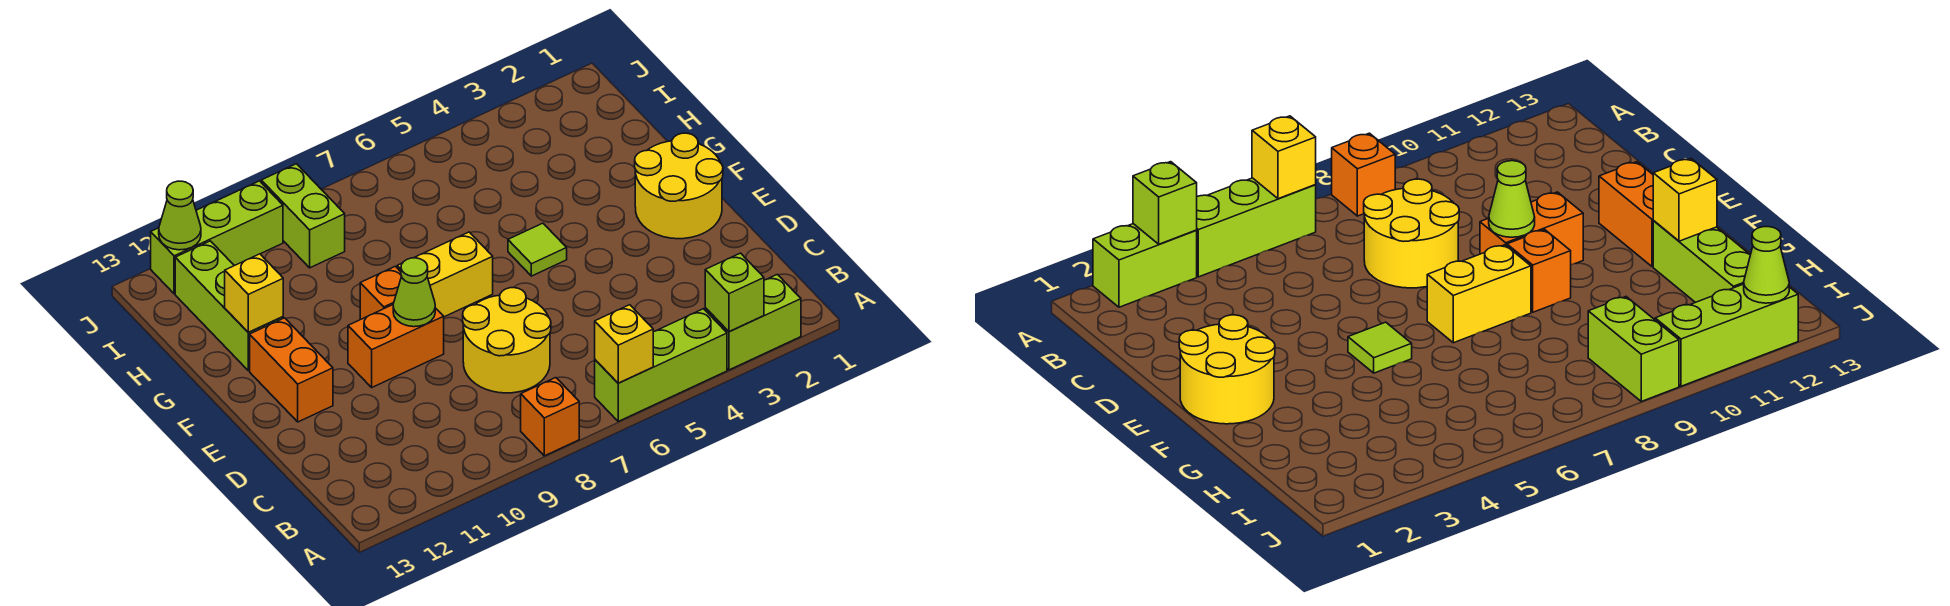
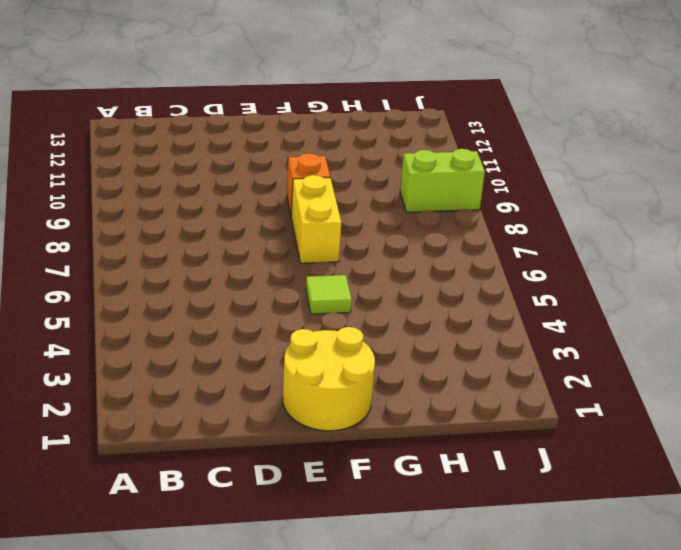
none -> lime brick A2:A3 level 1
none -> lime brick A4:A6 level 1
none -> orange brick A8 level 1

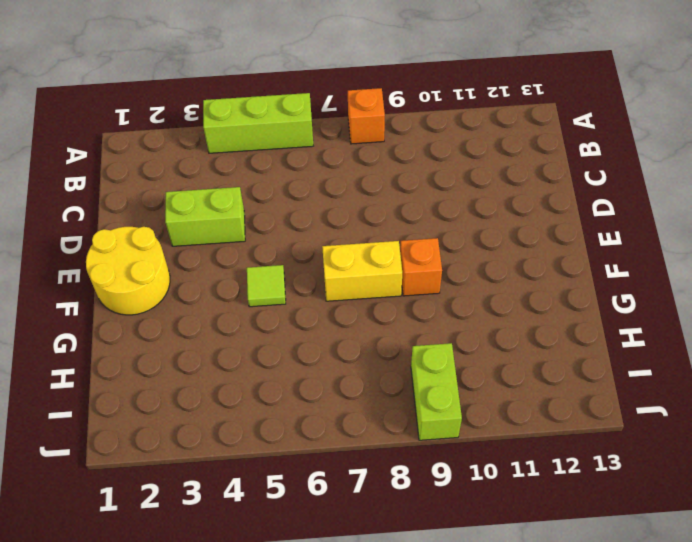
lime brick D3:D4 level 1 -> lime brick A2:A3 level 1
none -> yellow round brick C7:D8 level 1
none -> orange brick E9:E10 level 1
none -> orange brick E12:F12 level 1

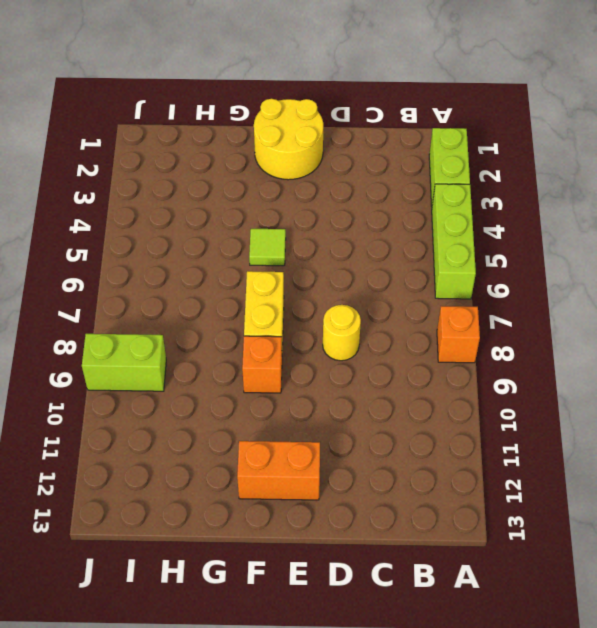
yellow round brick D8 level 1 -> yellow round brick C7:D8 level 1
none -> orange brick E9:E10 level 1
none -> lime brick G12:I12 level 1
none -> lime brick J10:J12 level 1

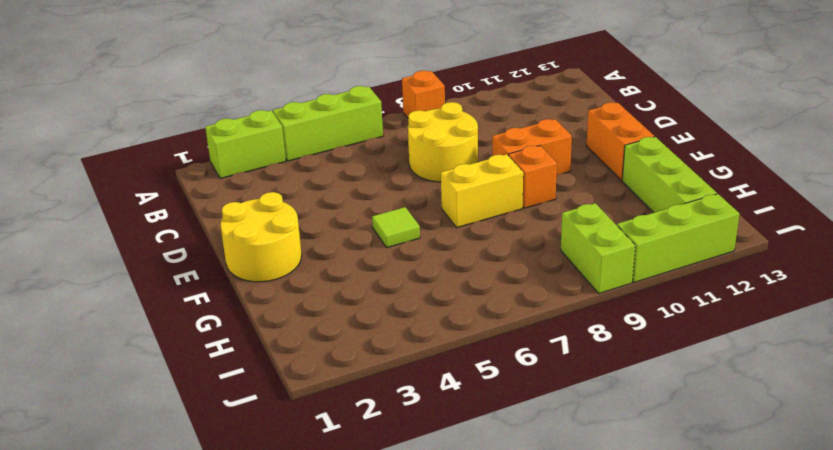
none -> lime brick A3 level 2
none -> yellow brick A6 level 2
none -> lime cone E9 level 2

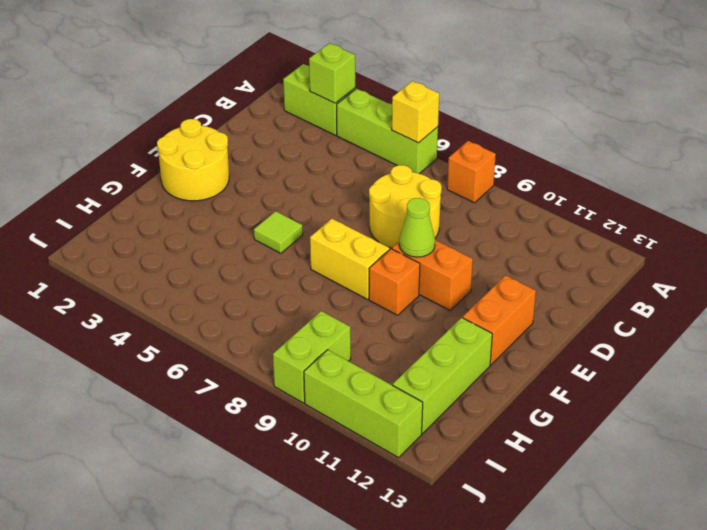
none -> yellow brick G12 level 2
none -> lime cone J12 level 2

